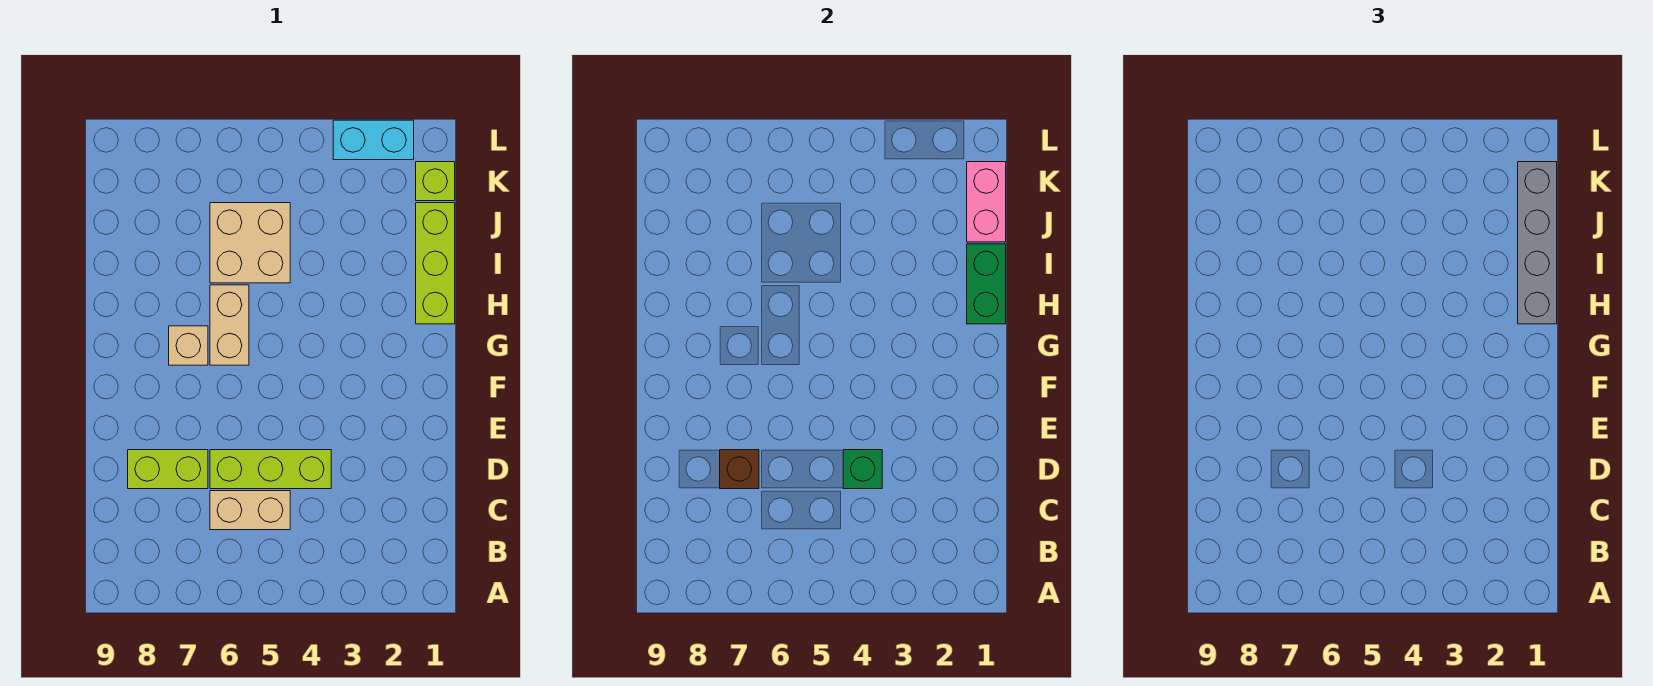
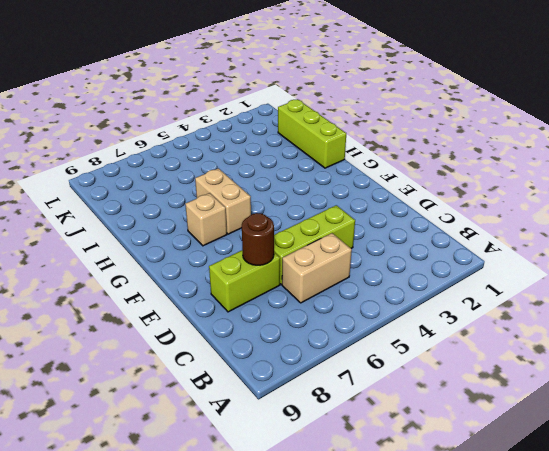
brown round brick D7 level 2 -> brown brick D7 level 2
none -> tan brick I5:J6 level 1
none -> lime brick K1 level 1
none -> cyan brick L2:L3 level 1

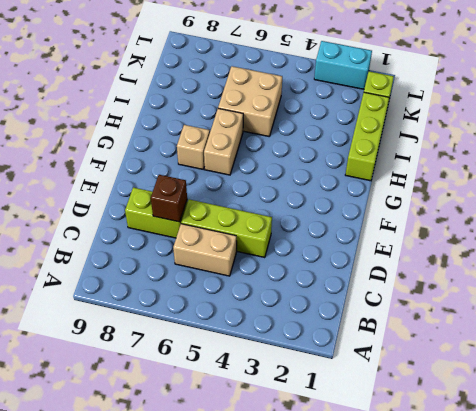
none -> green brick D4 level 2
none -> green brick H1:I1 level 2
none -> pink brick J1:K1 level 2

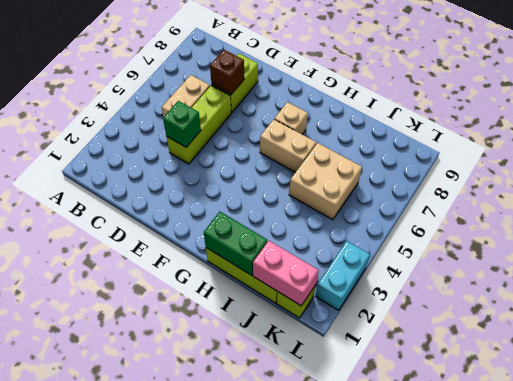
none -> grey brick H1:K1 level 3

